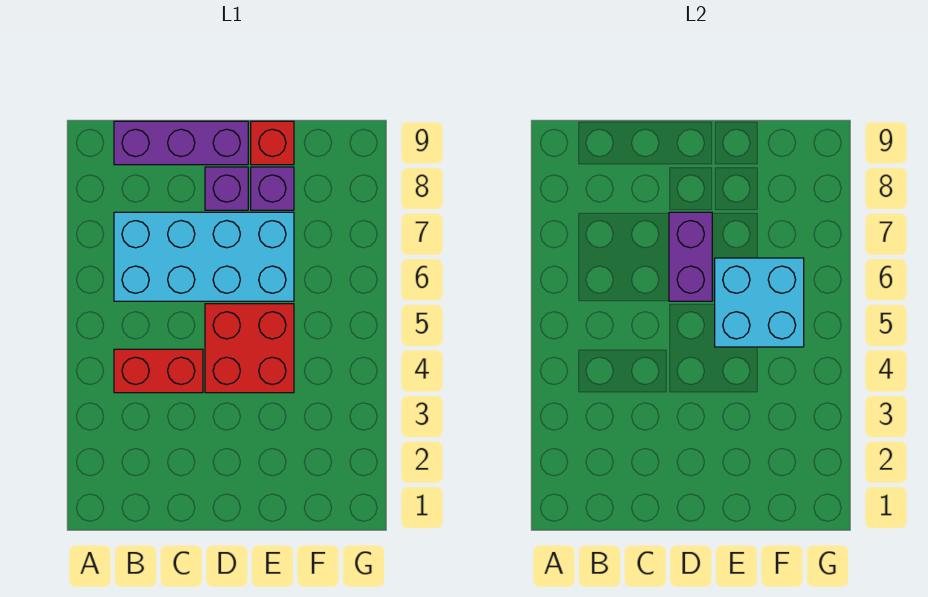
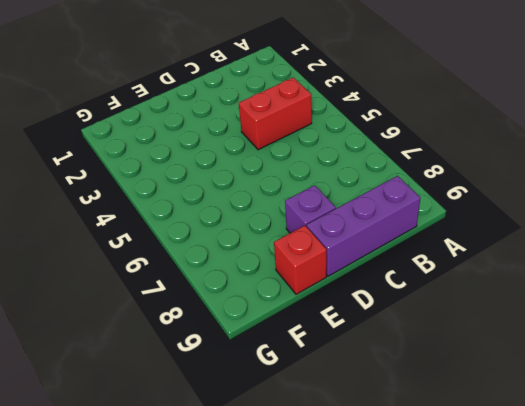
none -> cyan brick B6:E7 level 1
none -> red brick D4:E5 level 1

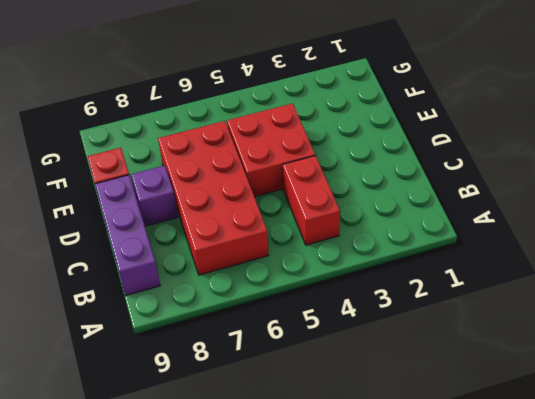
red brick B6:E7 level 1 -> cyan brick B6:E7 level 1
none -> purple brick E8 level 1
none -> purple brick D6:D7 level 2

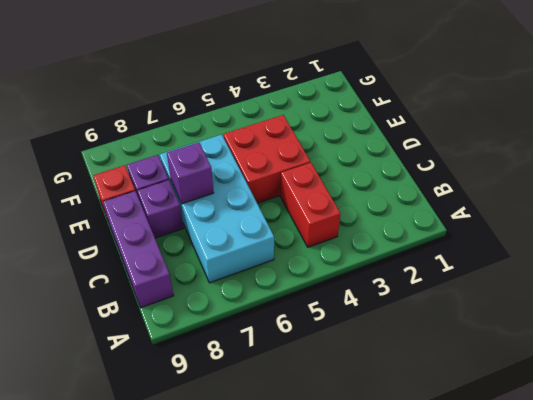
purple brick D7 level 2 -> purple brick D6:D7 level 2
none -> cyan brick E5:F6 level 2

